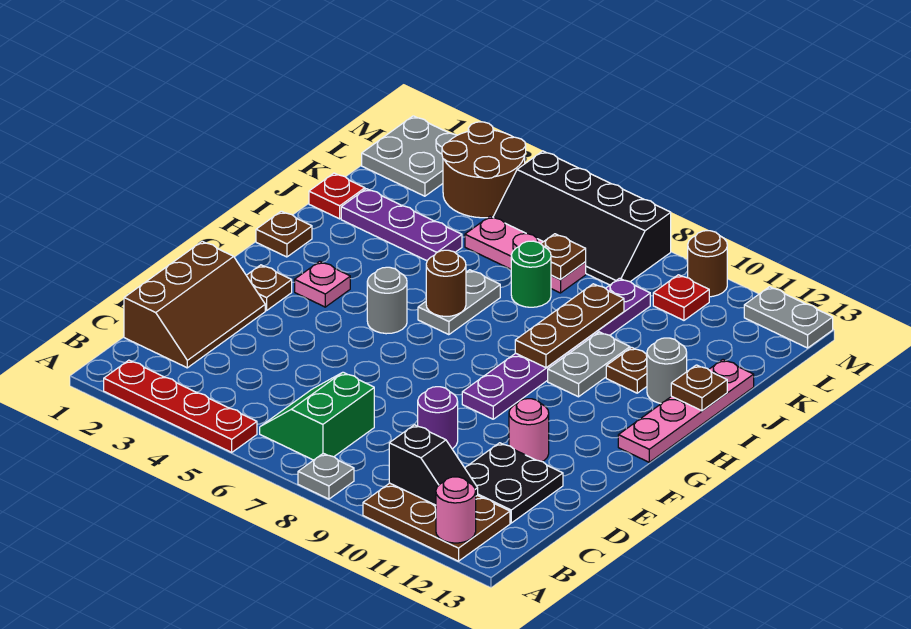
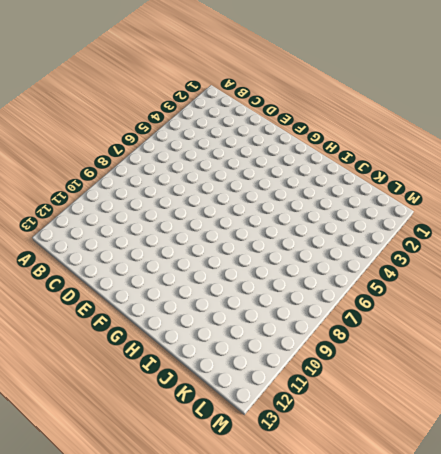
none -> red plate A2:A5 level 1
none -> grey plate A8 level 1
none -> brown plate A10:B12 level 1
none -> green slope B6:C7 level 1 top 7

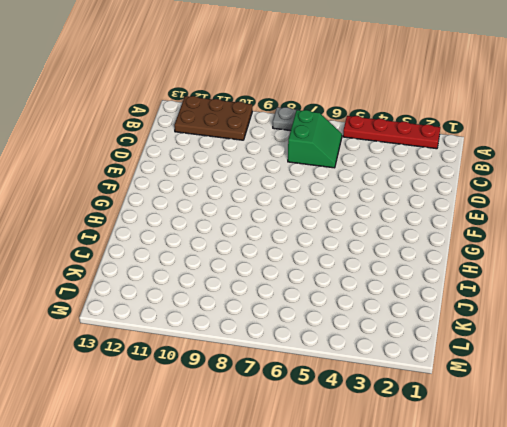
none -> brown slope C1:E2 level 1 top 1
none -> black plate C11:D12 level 1
none -> purple round brick D9 level 1
none -> pink round brick E11 level 1

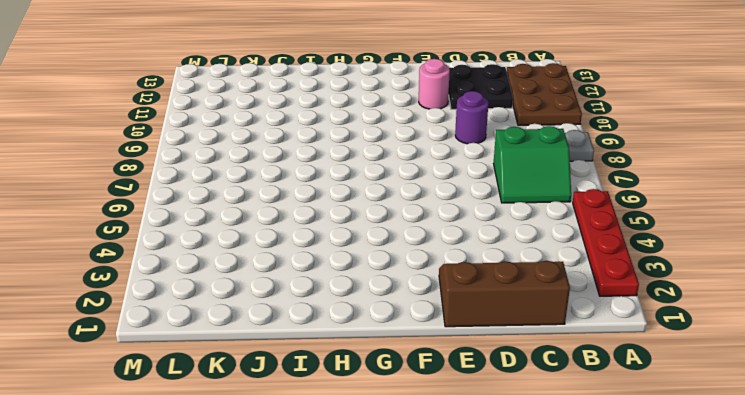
none -> brown plate F2 level 1
none -> purple plate F9:K9 level 1
none -> pink plate G3 level 1
none -> grey round brick G5 level 1

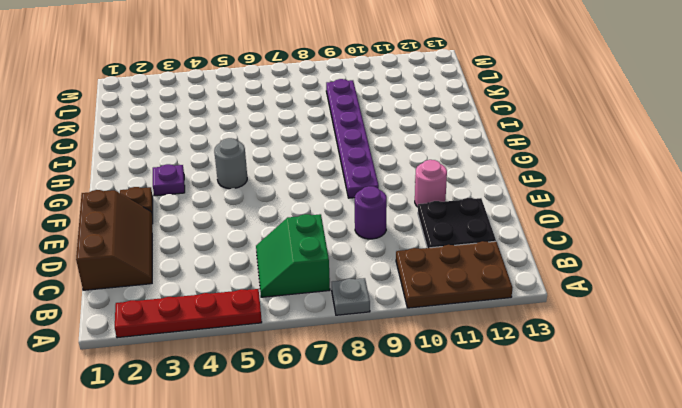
purple plate G3 level 1 -> pink plate G3 level 1
none -> pink plate G13:J13 level 1
none -> brown plate H1 level 1
none -> grey plate H6:I6 level 1
none -> grey plate H10:I10 level 1

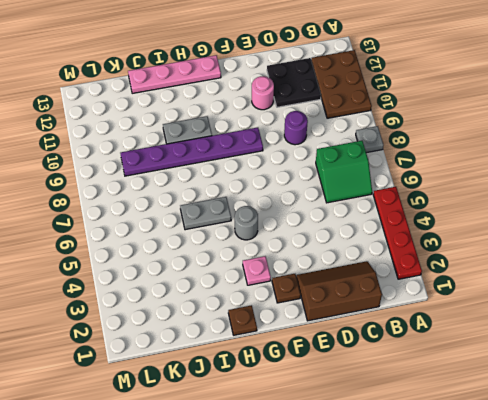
none -> brown plate I11 level 1
none -> grey round brick I12 level 1
none -> red plate J1 level 1
none -> purple plate J2:J4 level 1

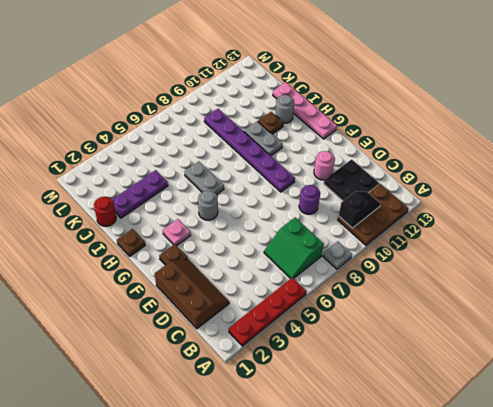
red round brick J1 level 1 -> red plate J1 level 1
none -> green round brick J7 level 1
none -> pink plate K5:K7 level 1
none -> grey plate L1:M2 level 1
none -> brown round brick L3:M4 level 1

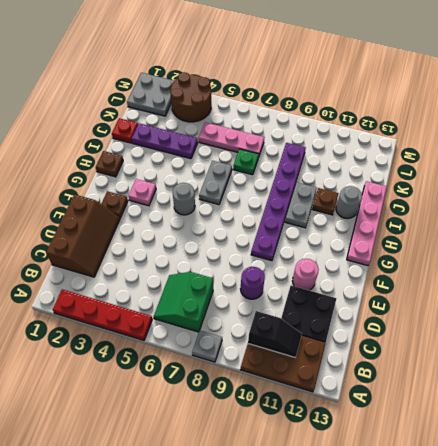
green plate J7 level 1 -> green round brick J7 level 1
none -> black slope L5:M8 level 1 top M
none -> red plate L10 level 1
none -> brown round brick M10 level 1
none -> grey plate M12:M13 level 1

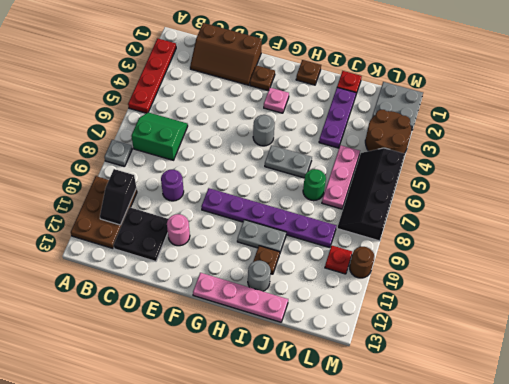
none -> grey plate M12:M13 level 1
none -> pink round brick A12 level 2
none -> brown round brick H6 level 2
none -> brown plate H9:J9 level 2

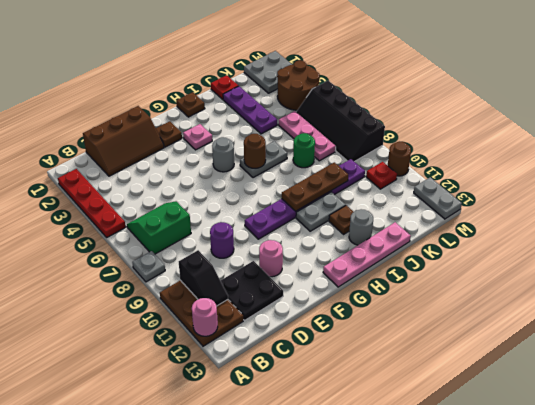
none -> brown plate I13 level 2
none -> brown plate K7 level 2

